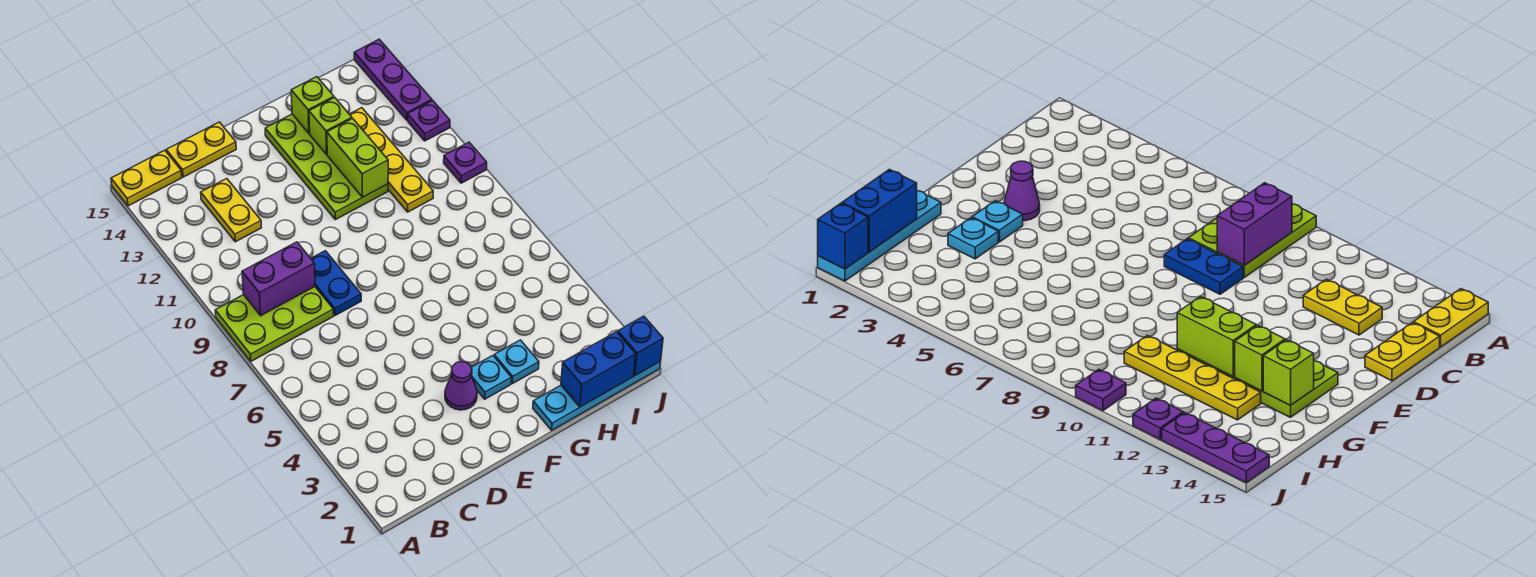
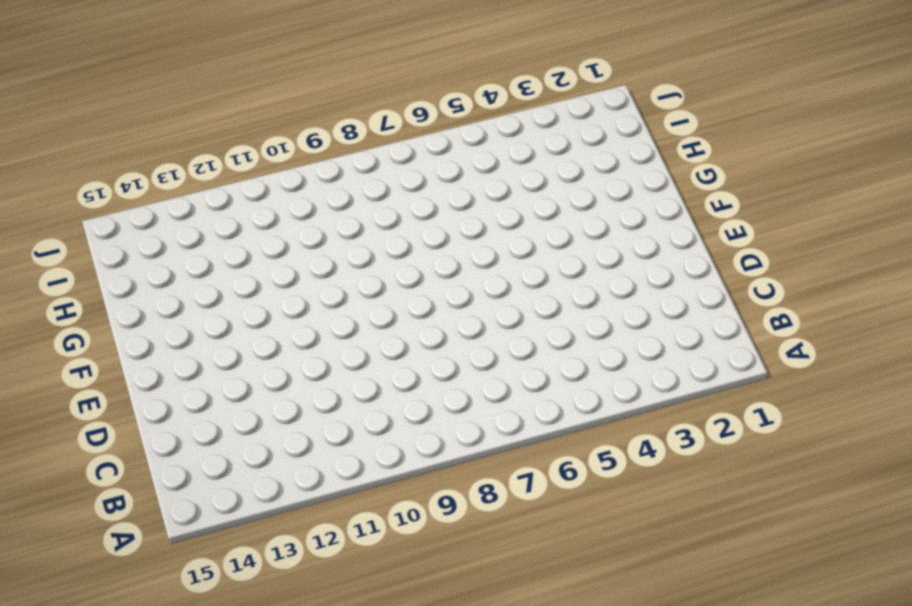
none -> lime plate A8:C9 level 1
none -> yellow plate A15:B15 level 1
none -> yellow plate C12:C13 level 1

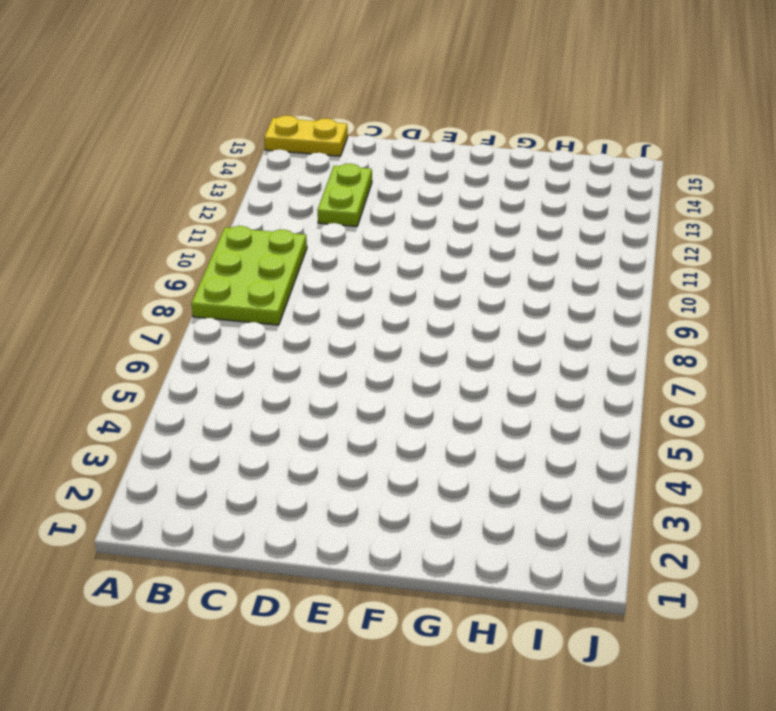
lime plate A8:B10 level 1 -> lime plate A8:C9 level 1
lime plate C12:C13 level 1 -> yellow plate C12:C13 level 1
none -> yellow plate C15:D15 level 1
none -> blue plate D8:D9 level 1
none -> purple cone E3 level 1

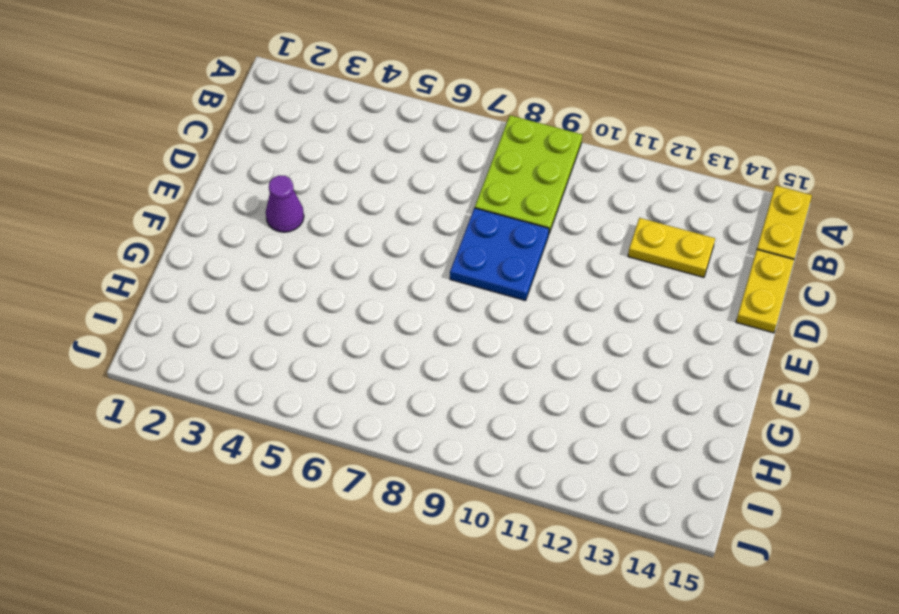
blue plate D8:E9 level 1 -> blue plate D8:D9 level 1
none -> cyan plate F3 level 1
none -> lime plate F11:G14 level 1
none -> cyan plate G1:J1 level 1

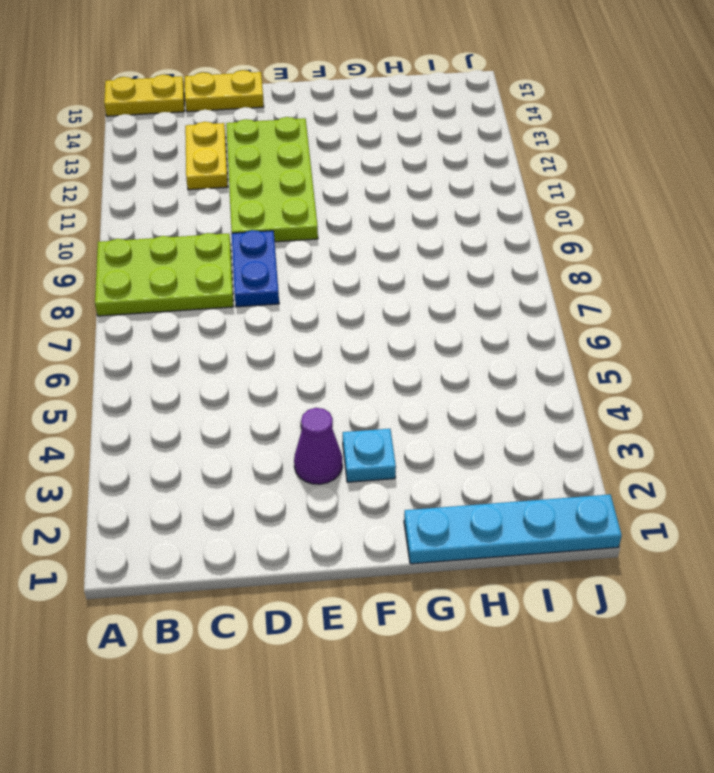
lime plate D10:E13 level 1 -> lime plate F11:G14 level 1
none -> cyan plate G3 level 1
none -> yellow plate H10:H13 level 1
none -> purple plate J10 level 1

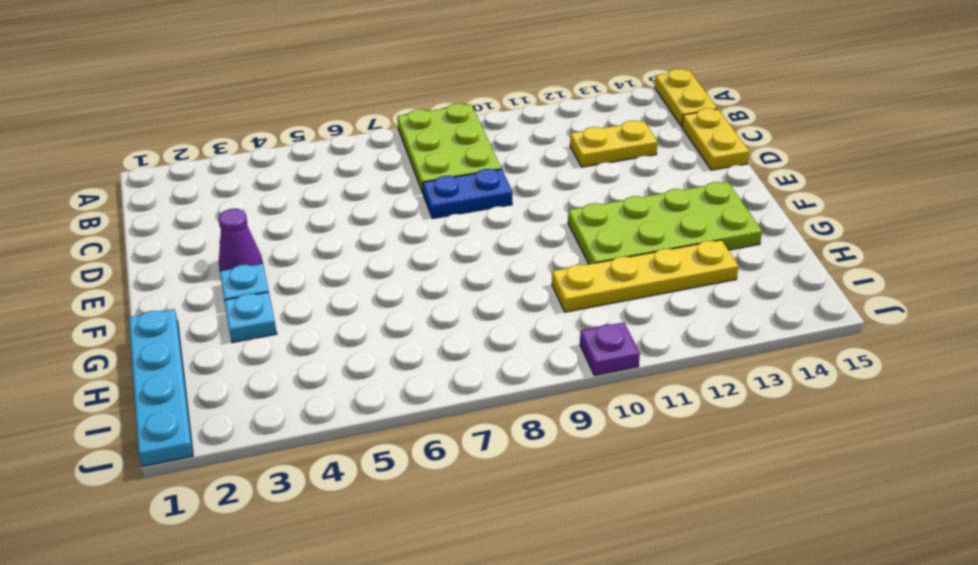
none -> purple plate J12 level 1
none -> purple plate J13:J15 level 1
none -> purple brick B9:C9 level 2

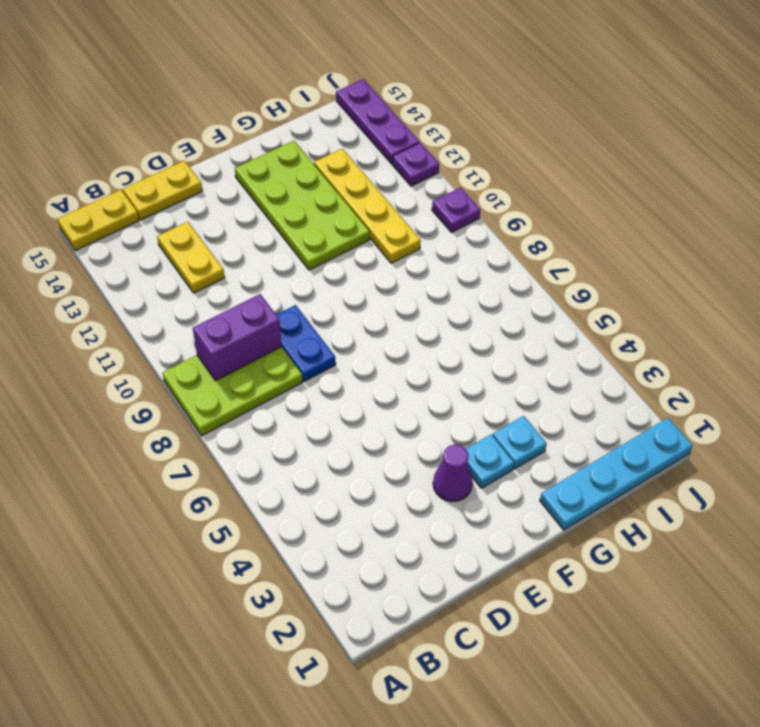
none -> lime brick G11:G12 level 2
none -> lime brick G13 level 2
none -> lime brick G14 level 2

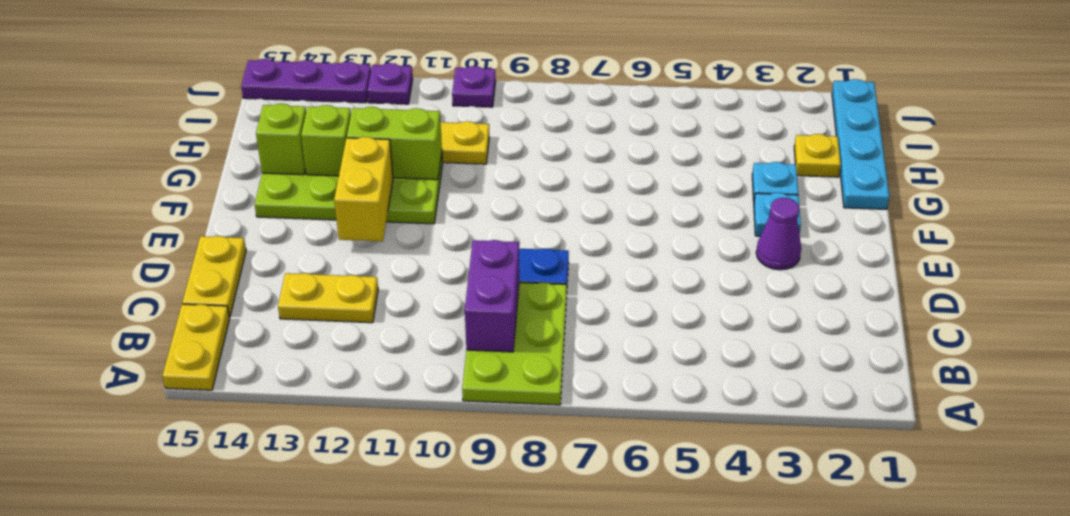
yellow brick E12:F12 level 2 -> none
yellow plate H2 level 1 -> none
none -> blue brick H1:I1 level 2
none -> blue brick J1 level 2

